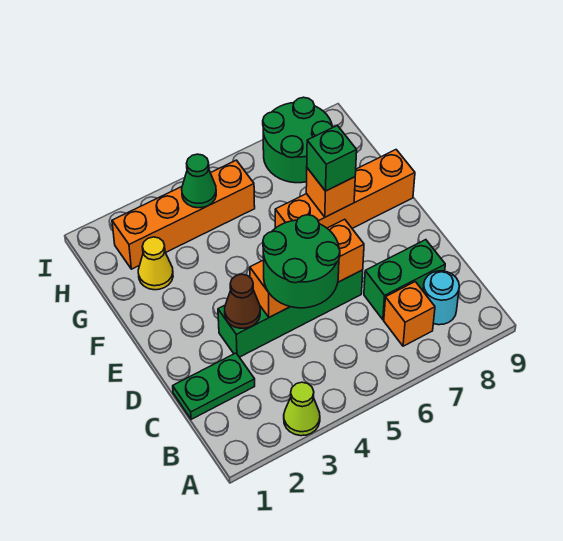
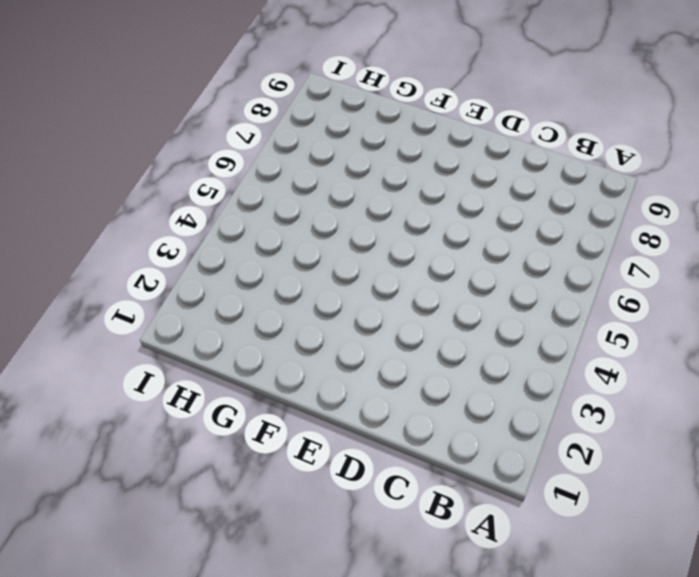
none -> lime cone A3 level 1
none -> orange brick B7 level 1
none -> cyan round brick B8 level 1

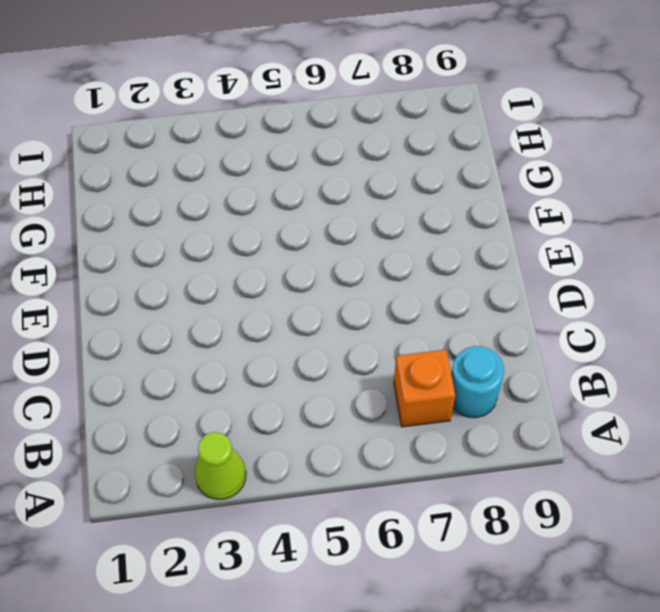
none -> green plate C1:C2 level 1
none -> green brick C7:C8 level 1
none -> green brick D3:D6 level 1

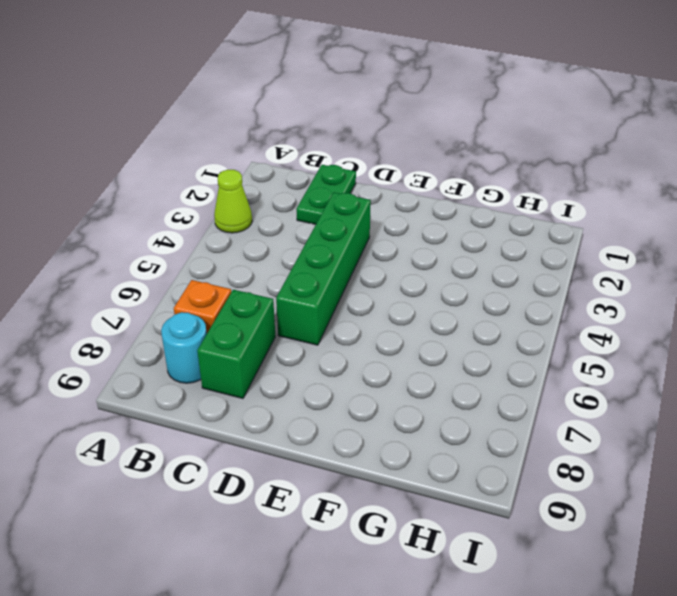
none -> orange brick F6:F9 level 1
none -> yellow cone G2 level 1
none -> orange brick H2:H5 level 1

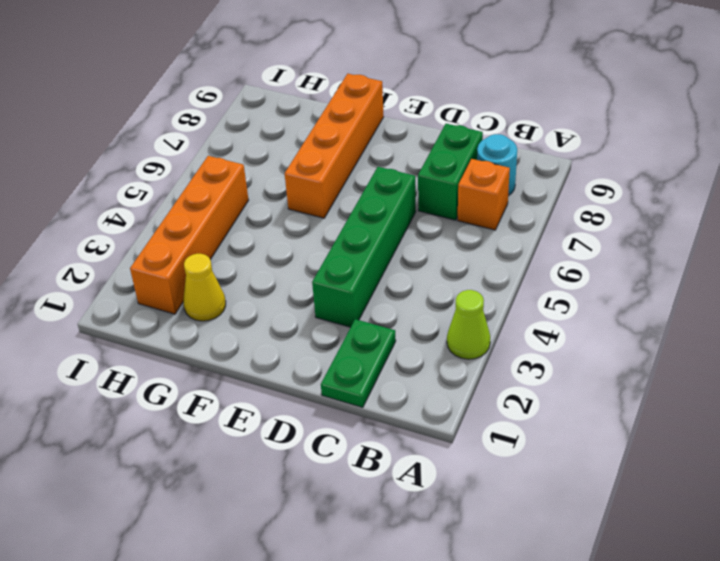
none -> green round brick H7:I8 level 1
none -> brown cone D3 level 2
none -> orange brick D4:D6 level 2

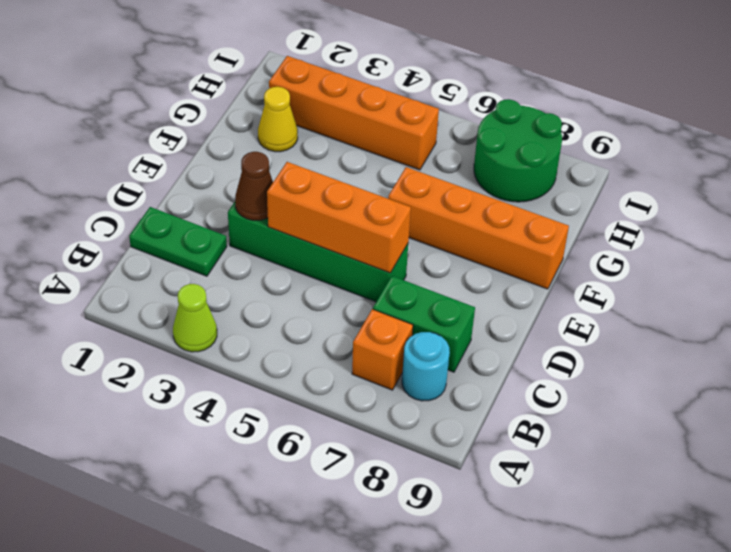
none -> orange brick F7 level 2
none -> green cone H4 level 2
none -> green round brick C4:D5 level 3

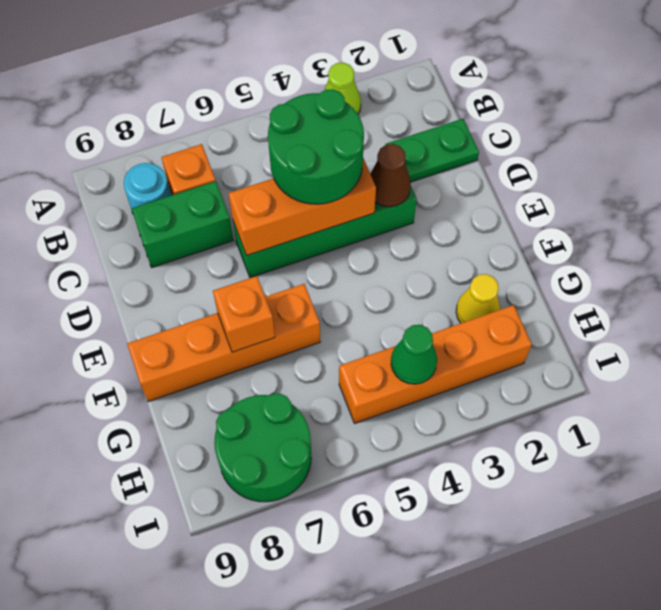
none -> green brick F7 level 3

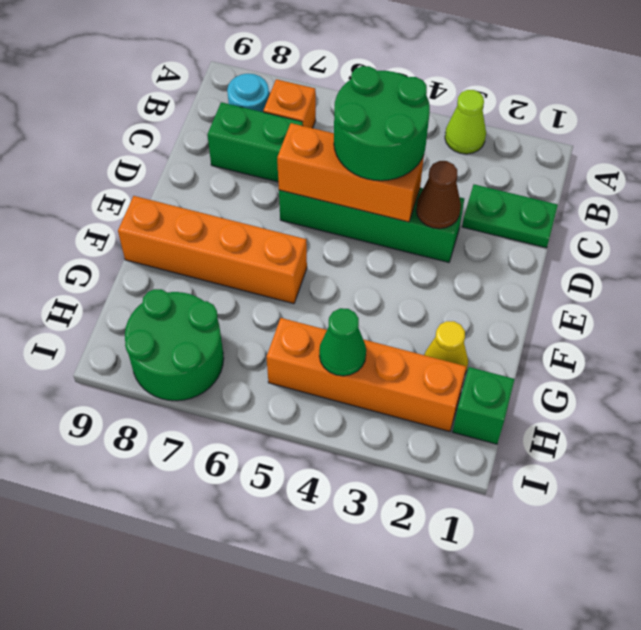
green brick H1 level 1 -> green brick F7 level 3
none -> orange brick F7 level 2

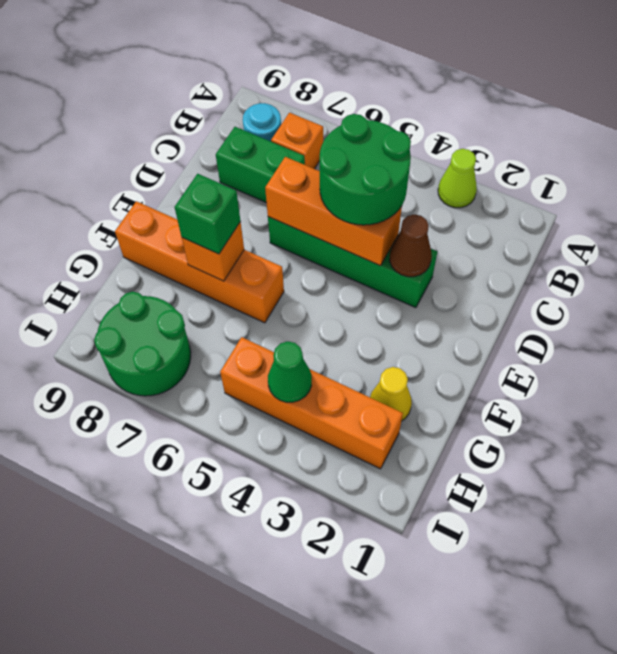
none -> green plate C1:C2 level 1

